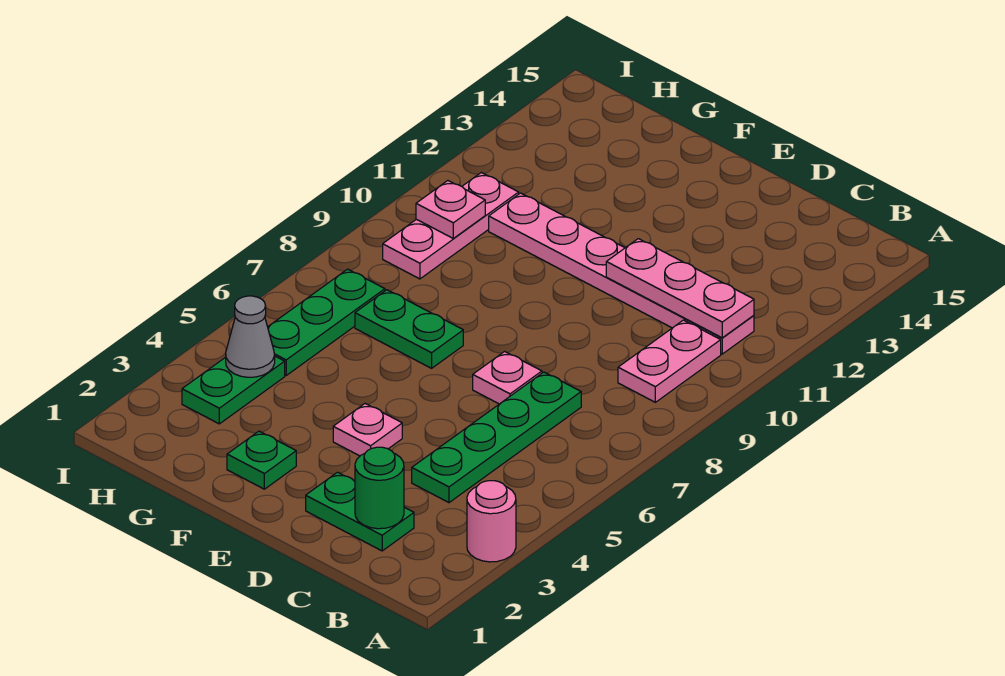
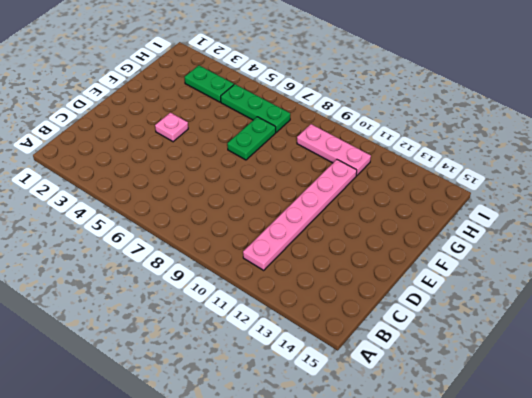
none -> pink round brick A3 level 1
none -> pink plate B9:B10 level 1
none -> green plate C2:D2 level 1

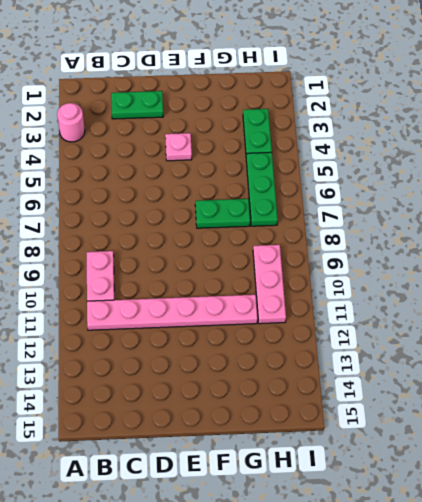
none -> green plate C4:C7 level 1
none -> pink plate D7 level 1
none -> green plate F2 level 1

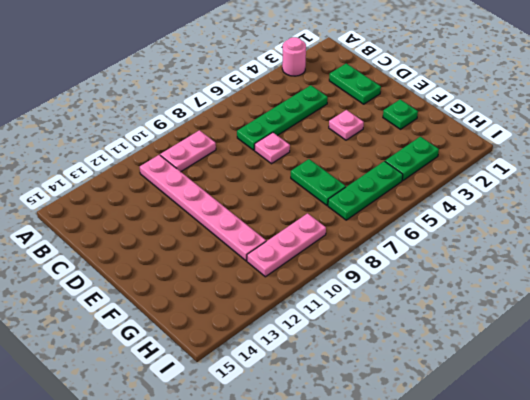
none -> pink plate B11:D11 level 2
none -> green round brick C2 level 2
none -> grey cone H4 level 2

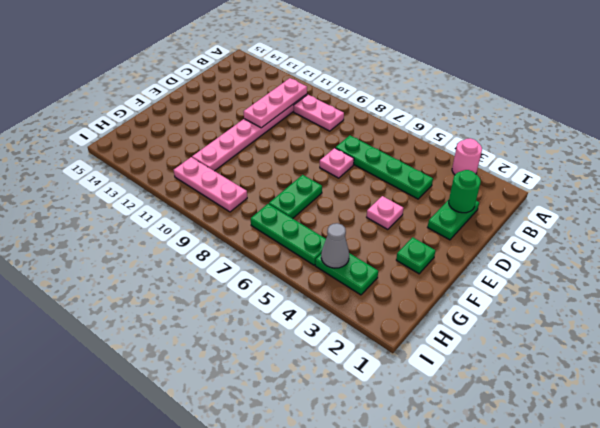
none -> pink plate H10 level 2

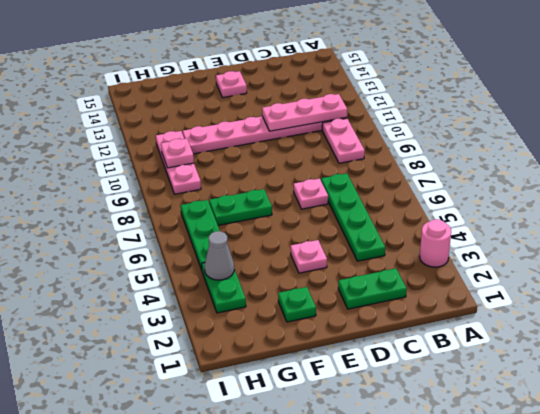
pink plate E14 level 1 -> none
none -> green round brick C2 level 2

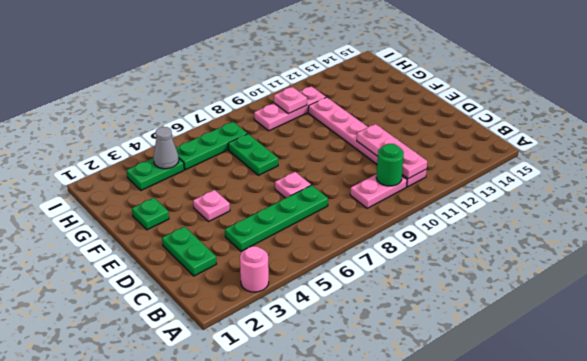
green round brick B10 level 2 -> green round brick C2 level 2

